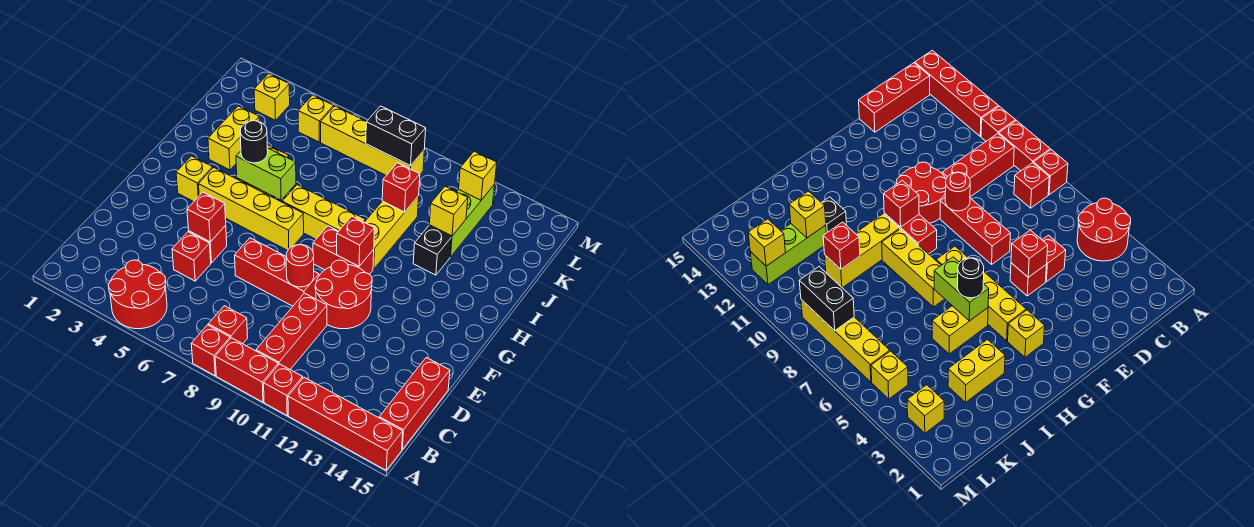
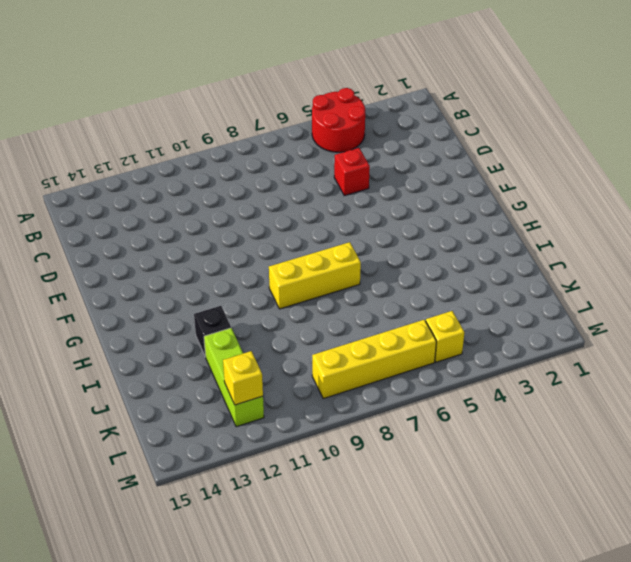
none -> red brick A8 level 1
none -> red brick A9:A10 level 1
none -> red brick A11 level 1
none -> red brick A12:A15 level 1

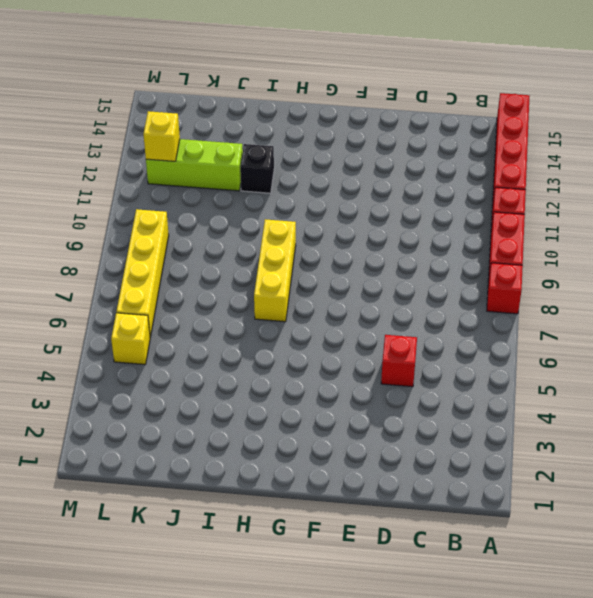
none -> red round brick A4:B5 level 1
none -> red brick B8 level 1
none -> red brick B10:D10 level 1
none -> red brick B15:D15 level 1

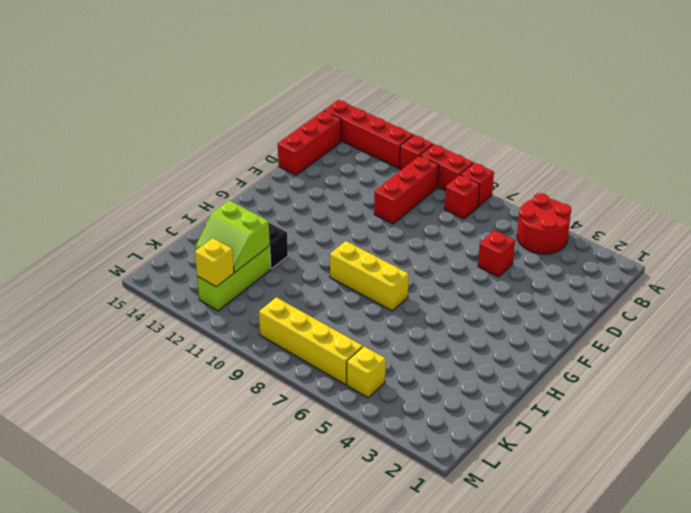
lime slope J12:K13 level 2 top J -> yellow brick J12 level 2
none -> red brick E5 level 1
none -> red brick E7:E9 level 1
none -> red round brick E10:F11 level 1
none -> yellow brick G3 level 1

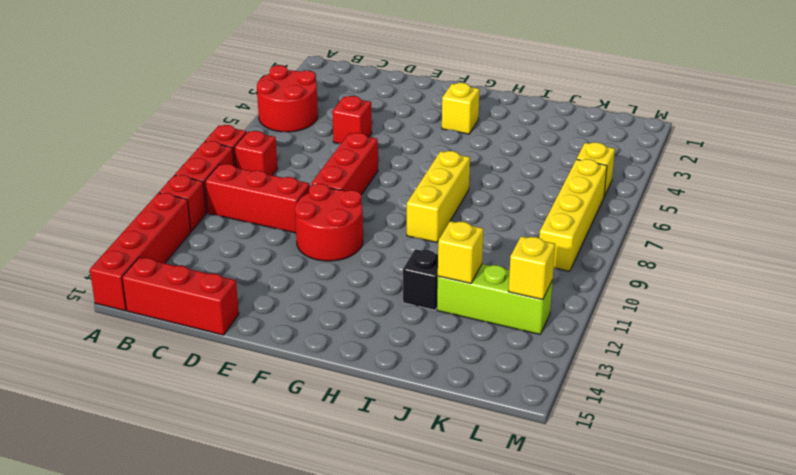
none -> red brick E5 level 1
none -> yellow brick G4:G7 level 1
none -> red brick G9:G10 level 1
none -> yellow brick H5:I5 level 1

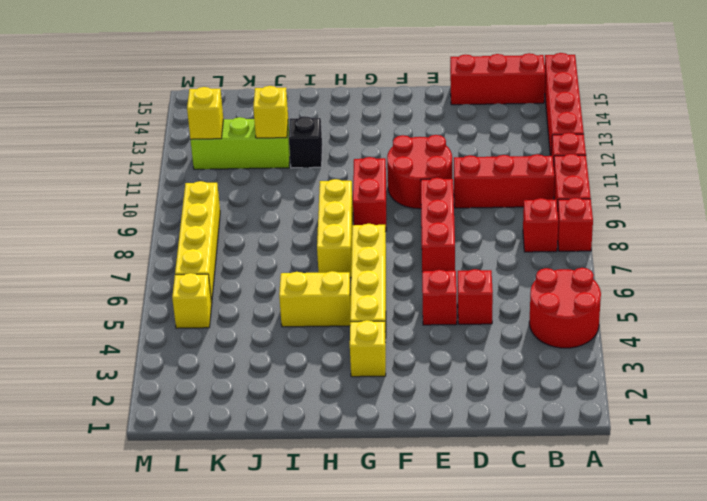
none -> yellow brick H10:J10 level 1
none -> yellow brick I3:J3 level 1
none -> yellow brick L3 level 1
none -> red brick E5 level 2

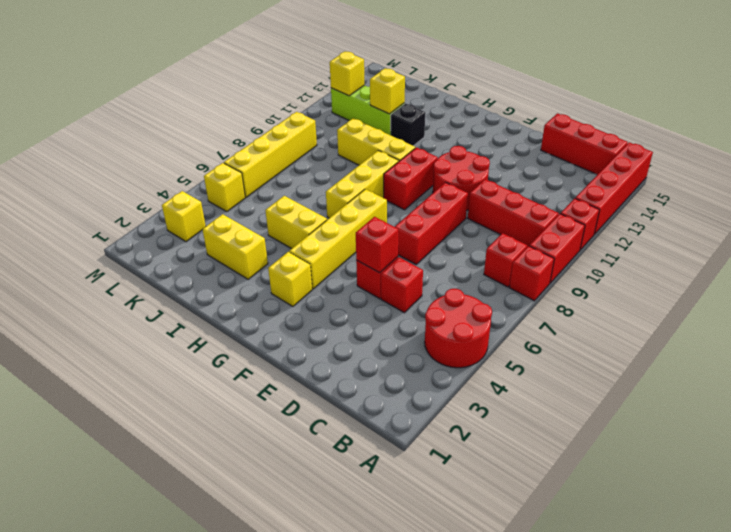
none -> red round brick E9 level 2
none -> red brick G10 level 2
none -> lime brick H5:H6 level 2
none -> red brick J10 level 2

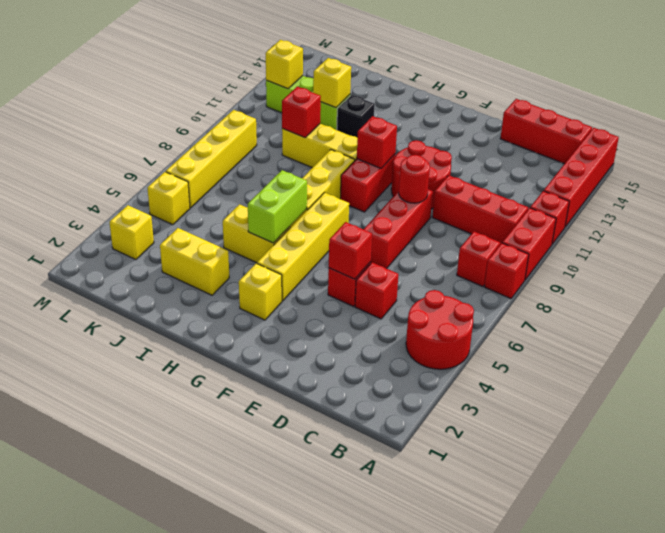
none -> black brick L8:L9 level 2
none -> black round brick H5 level 3

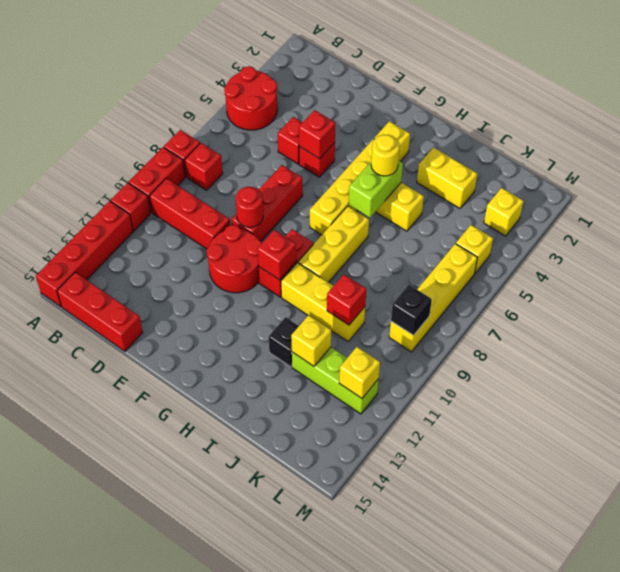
yellow round brick H5 level 3 -> black round brick H5 level 3
black brick L9 level 2 -> black brick L8:L9 level 2

